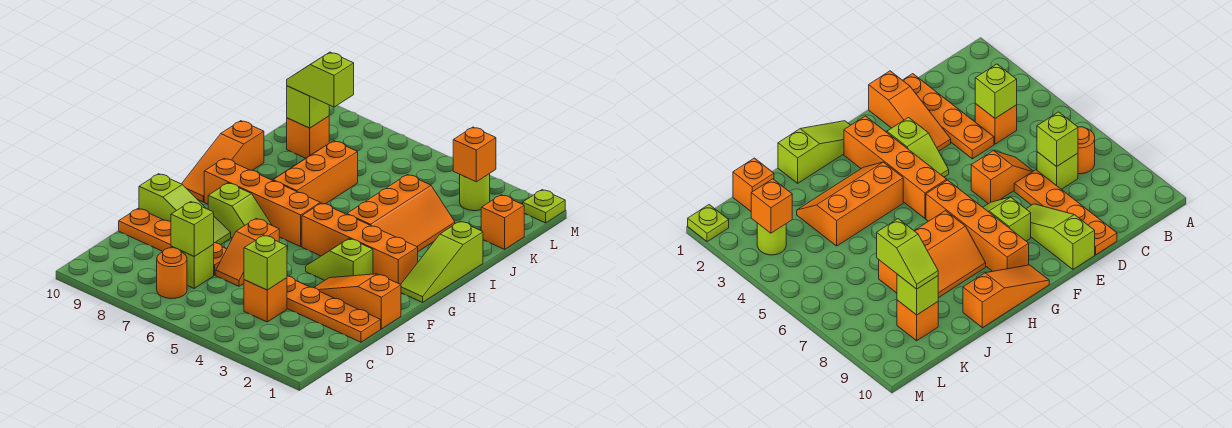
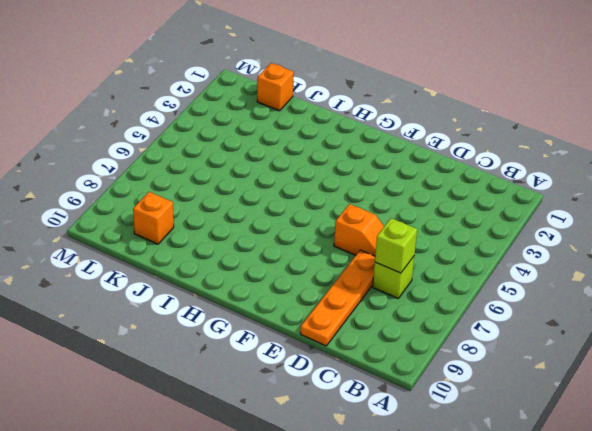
none -> orange round brick B7 level 1
none -> orange brick C4 level 1
none -> orange plate D1:D4 level 1

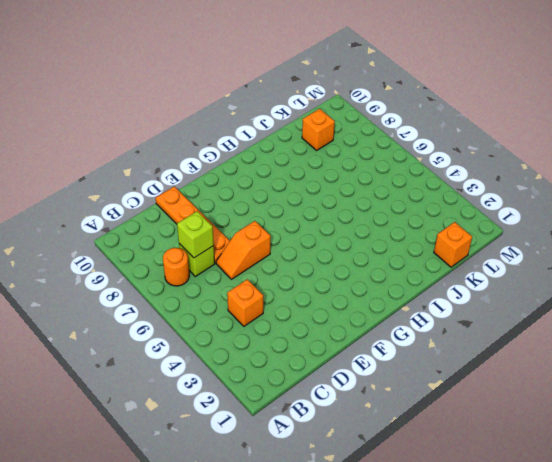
none -> orange plate D1:D4 level 1
none -> orange slope E1:E3 level 1 top 1
none -> lime slope E8:E10 level 1 top 10

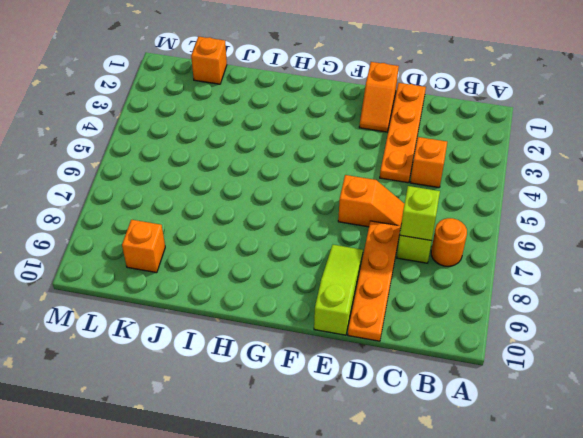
orange slope E1:E2 level 1 top 1 -> orange slope E1:E3 level 1 top 1
none -> lime slope F3:F4 level 1 top 3
none -> lime slope F7:F8 level 1 top 8
none -> lime slope G1:I1 level 1 top I

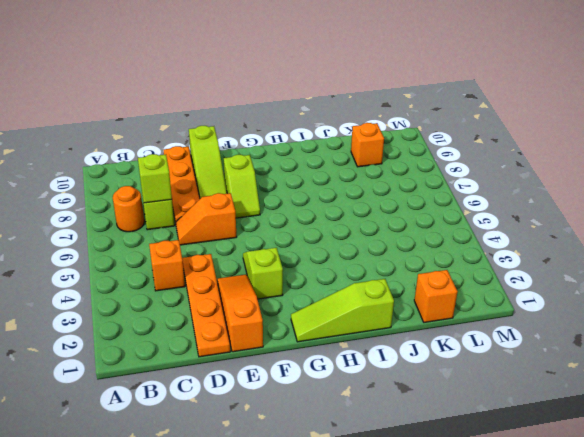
none -> orange brick G2:G5 level 1
none -> orange brick G6:G9 level 1
none -> orange slope G10:I10 level 1 top I

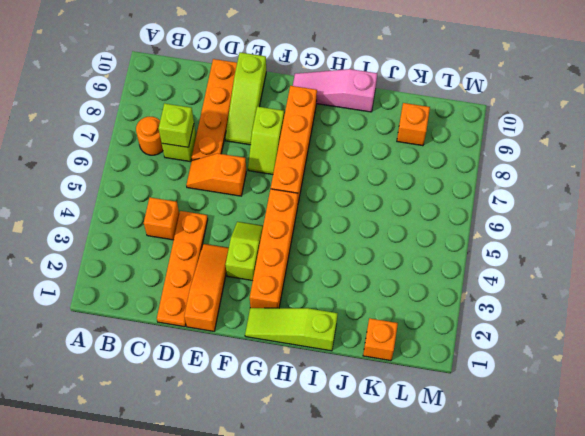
pink slope G10:I10 level 1 top I -> orange slope G10:I10 level 1 top I
none -> orange slope H3:J4 level 1 top 4
none -> orange slope H7:J8 level 1 top 7
none -> lime round brick L3 level 1

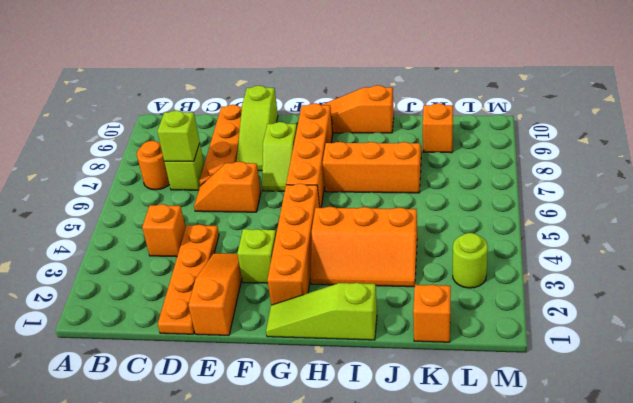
none -> lime plate M1 level 1
none -> lime brick C4 level 2
none -> lime brick K9 level 2

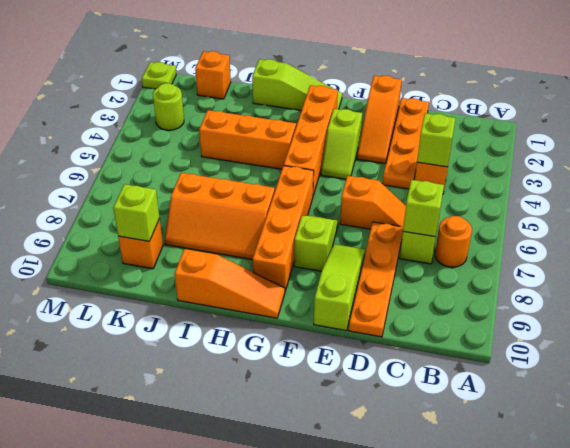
none -> orange brick L3 level 2
none -> lime slope K8:K9 level 3 top 8

